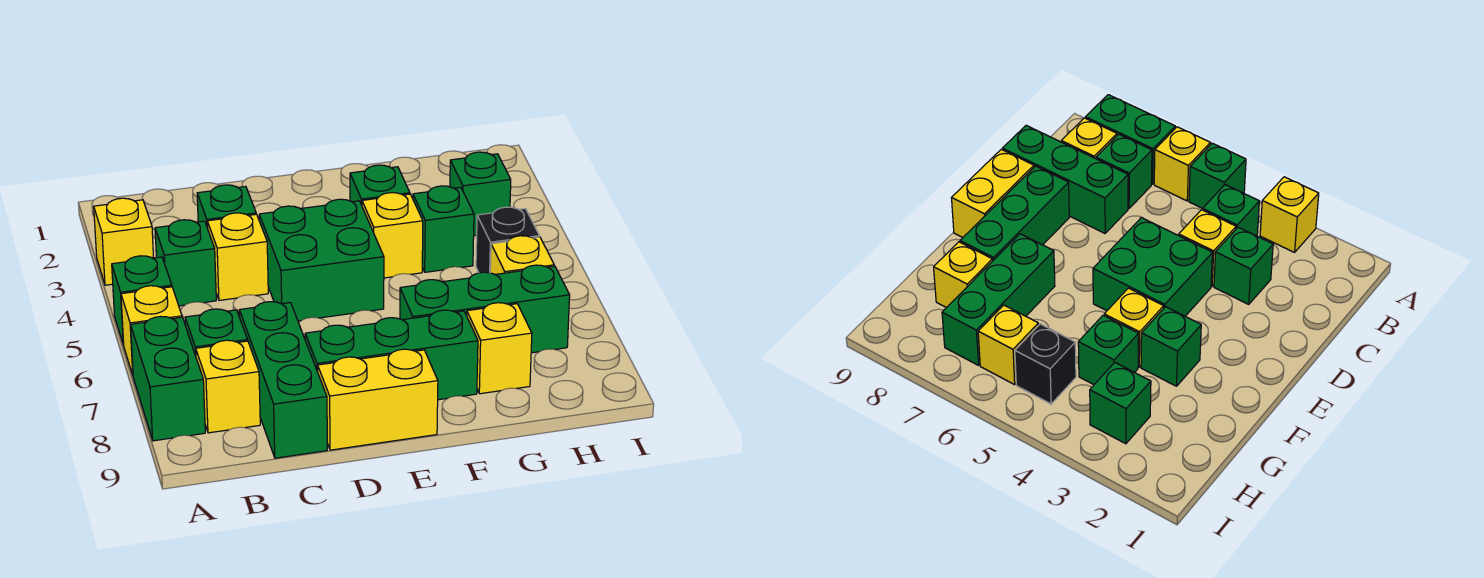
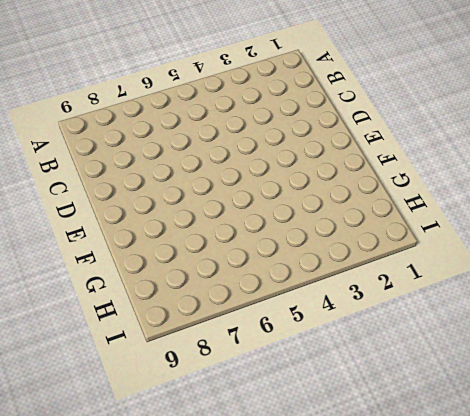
none -> yellow brick A3 level 1
none -> green brick A5 level 1
none -> yellow brick A6 level 1

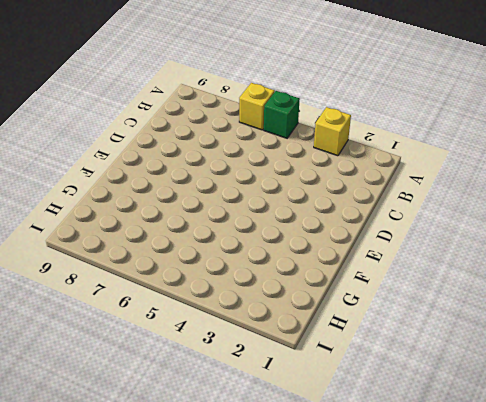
none -> green brick A7:A8 level 1
none -> green brick B4 level 1
none -> green brick B7 level 1

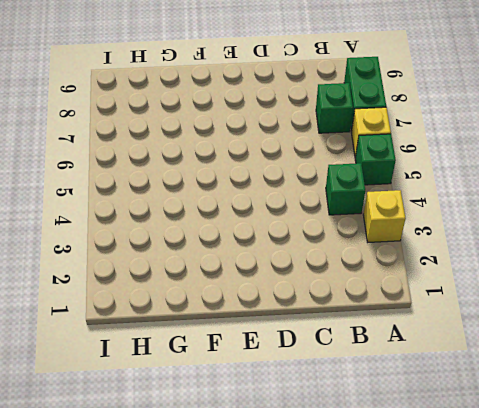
none -> yellow brick B8 level 1
none -> green brick C3 level 1
none -> yellow brick C4 level 1

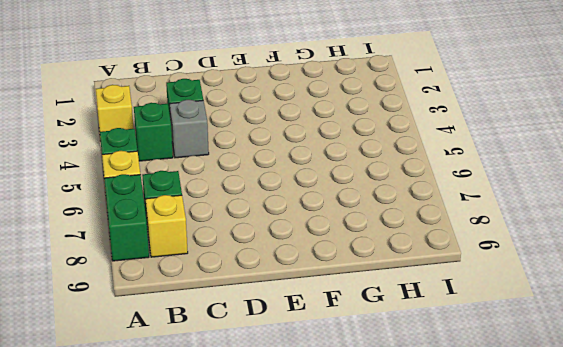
grey brick C4 level 1 -> yellow brick C4 level 1
none -> green brick C7:C9 level 1
none -> green brick D4:E5 level 1
none -> green brick D8:F8 level 1

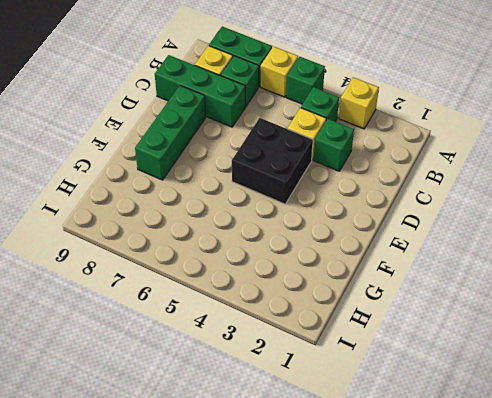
black brick D4:E5 level 1 -> green brick D4:E5 level 1
none -> yellow brick D9:E9 level 1
none -> green brick F3 level 1
none -> yellow brick F4 level 1

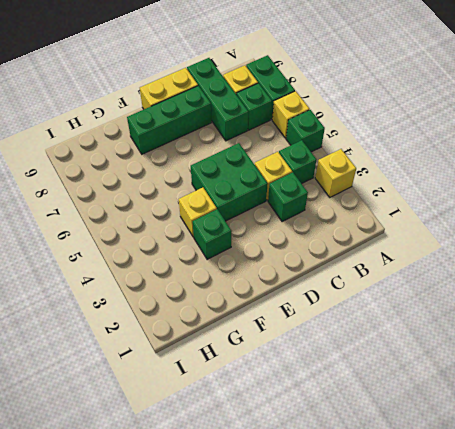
none -> green brick F7:H7 level 1
none -> green brick G4 level 1
none -> yellow brick G8 level 1

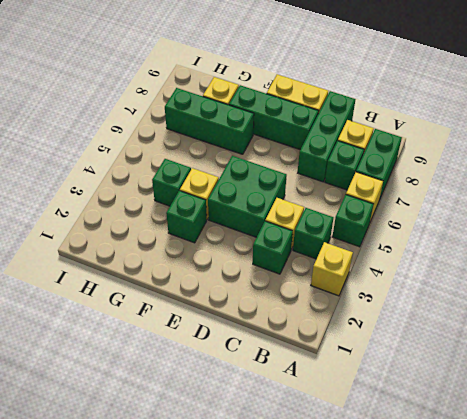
none -> green brick H3 level 1
none -> black brick H5 level 1
none -> yellow brick H6 level 1

